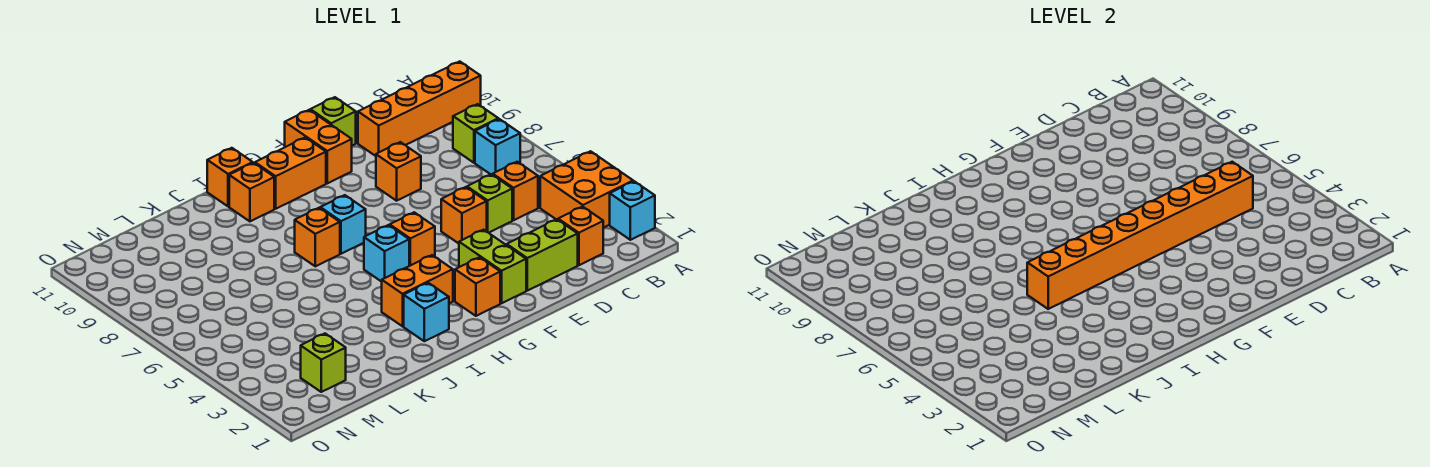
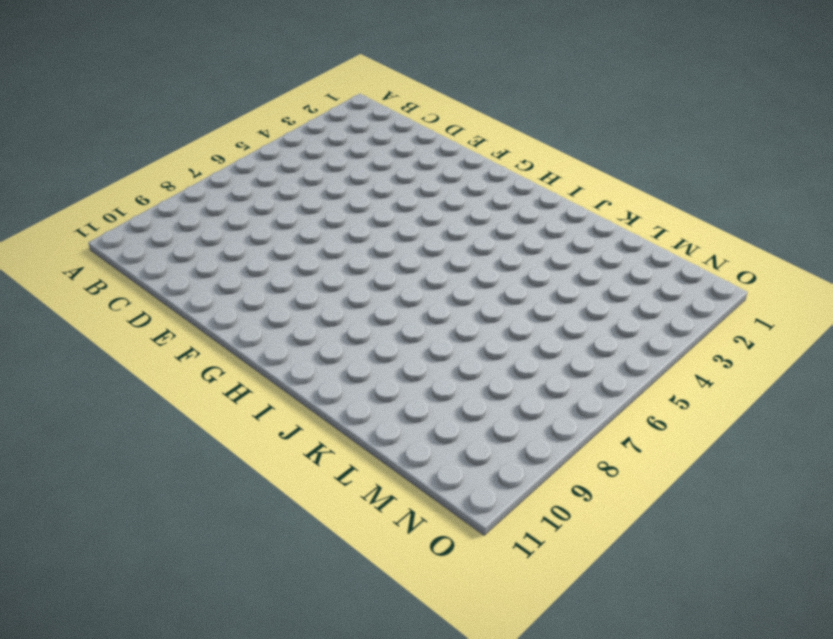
none -> cyan brick A2 level 1
none -> orange brick A3:B4 level 1
none -> orange brick A10:D10 level 1

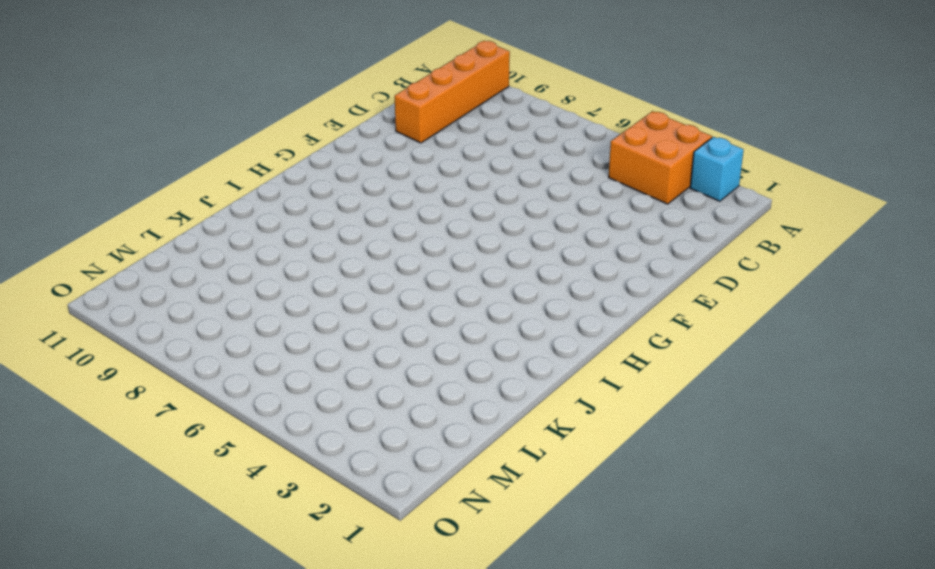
none -> cyan brick B7 level 1
none -> lime brick B8 level 1
none -> orange brick C2 level 1

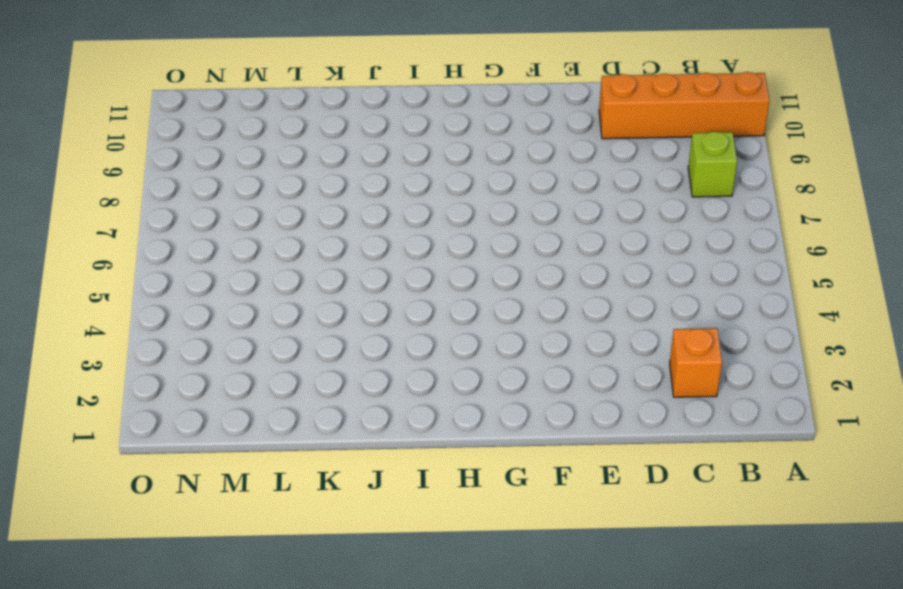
none -> cyan brick A2 level 1
none -> orange brick A3:B4 level 1
none -> cyan brick B7 level 1

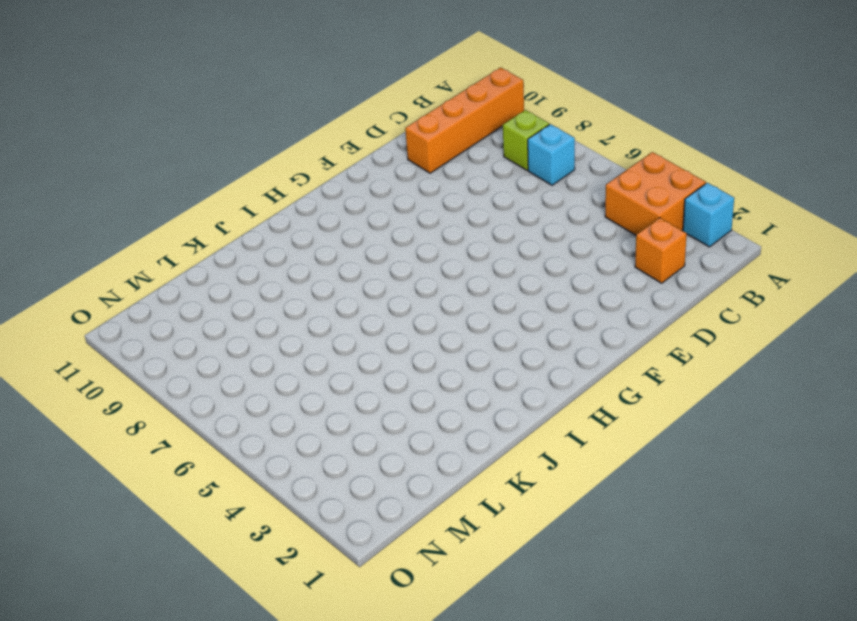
none -> orange brick C5 level 1
none -> lime brick D2:E2 level 1
none -> lime brick D5 level 1

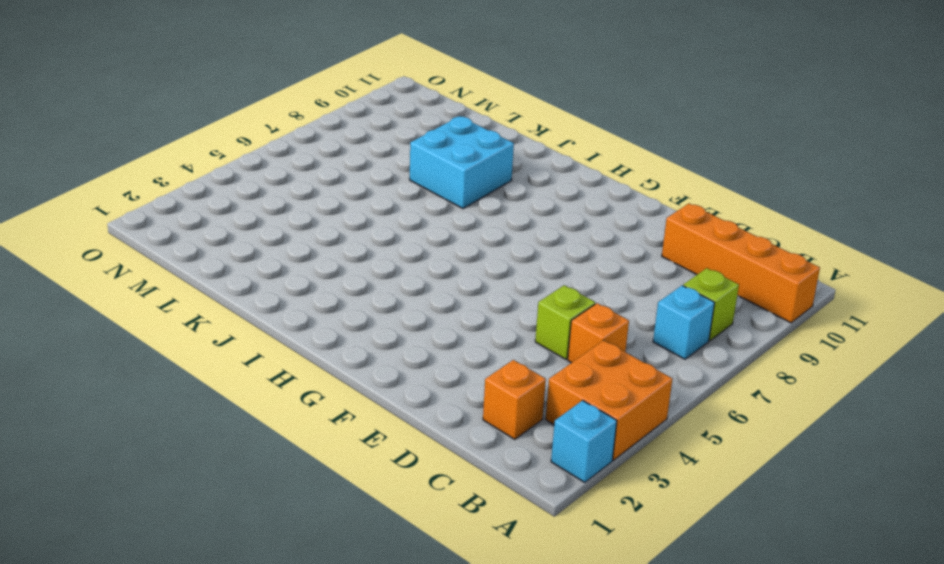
cyan brick J8:K9 level 1 -> none
none -> lime brick D2:E2 level 1
none -> orange brick E5 level 1
none -> orange brick E8 level 1

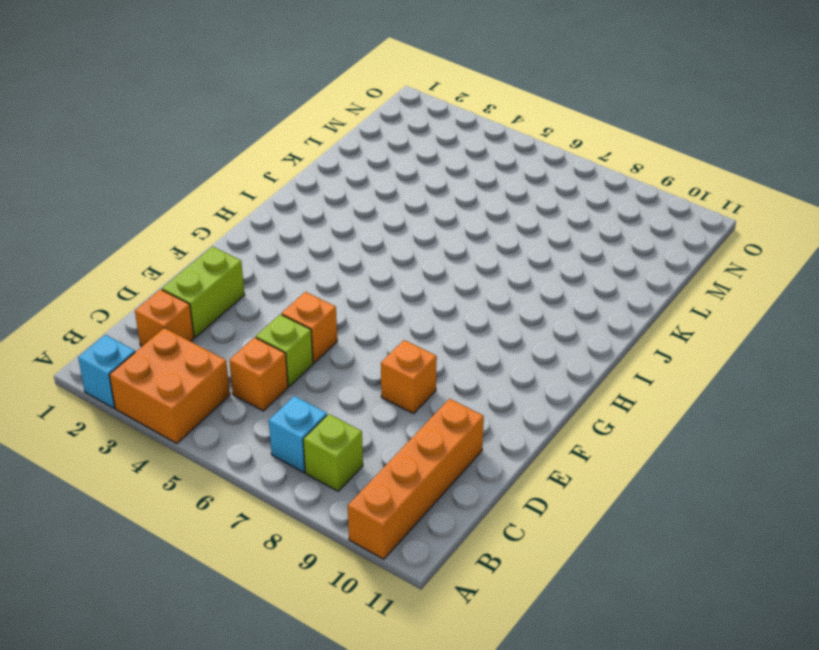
none -> lime brick E11 level 1
none -> lime brick F2:F3 level 1
none -> orange brick F10:F11 level 1

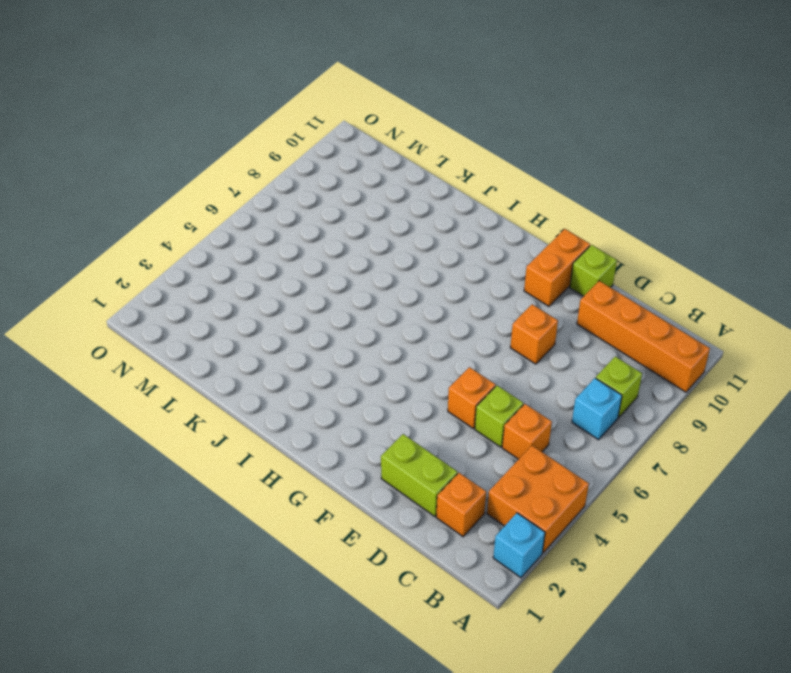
none -> lime brick F2:F3 level 1
none -> orange brick G2 level 1
none -> orange brick G5 level 1

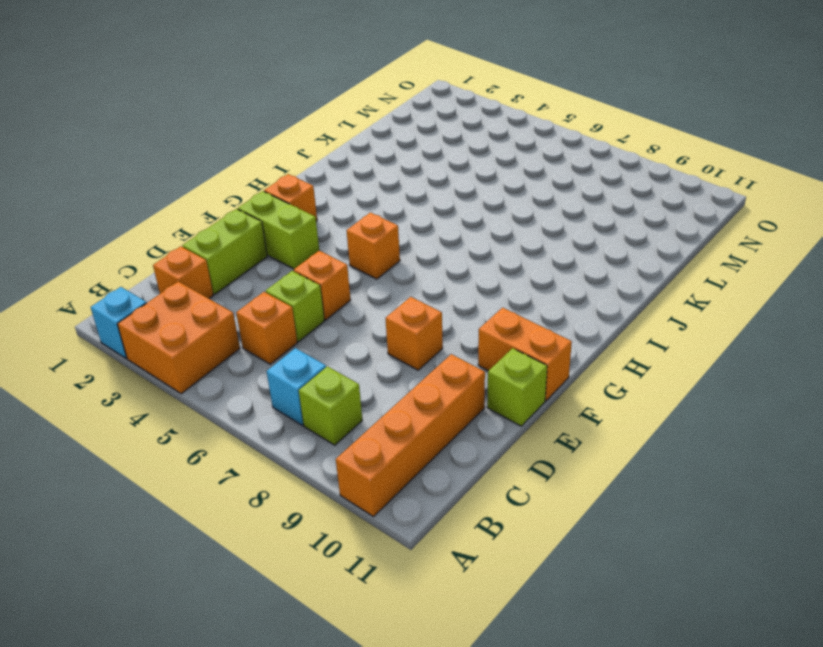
none -> orange brick G10:H10 level 1
none -> orange brick H3:I3 level 1
none -> cyan brick H5 level 1

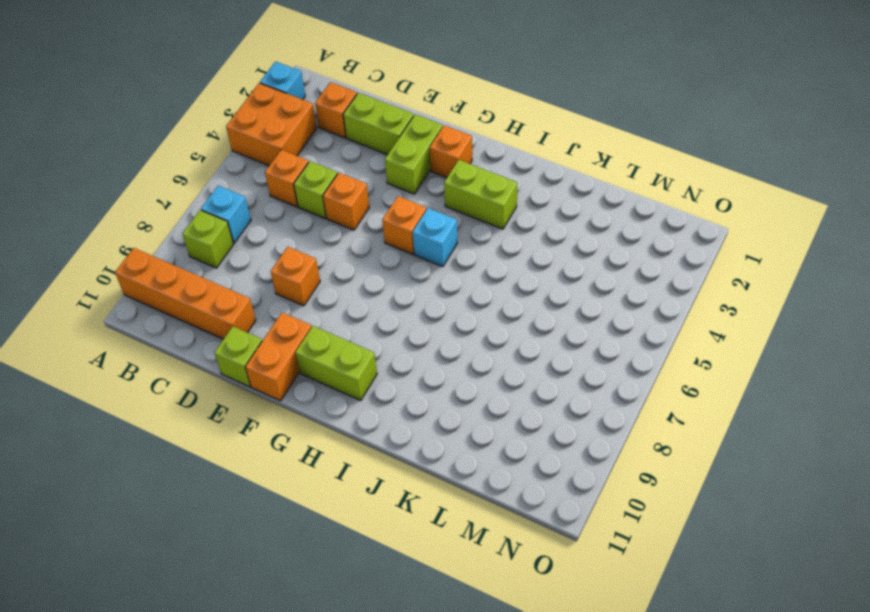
lime brick G10:H10 level 1 -> orange brick G10:H10 level 1
lime brick H3:I3 level 1 -> orange brick H3:I3 level 1
none -> cyan brick H7 level 1
none -> cyan brick I2 level 1
none -> orange brick I7 level 1

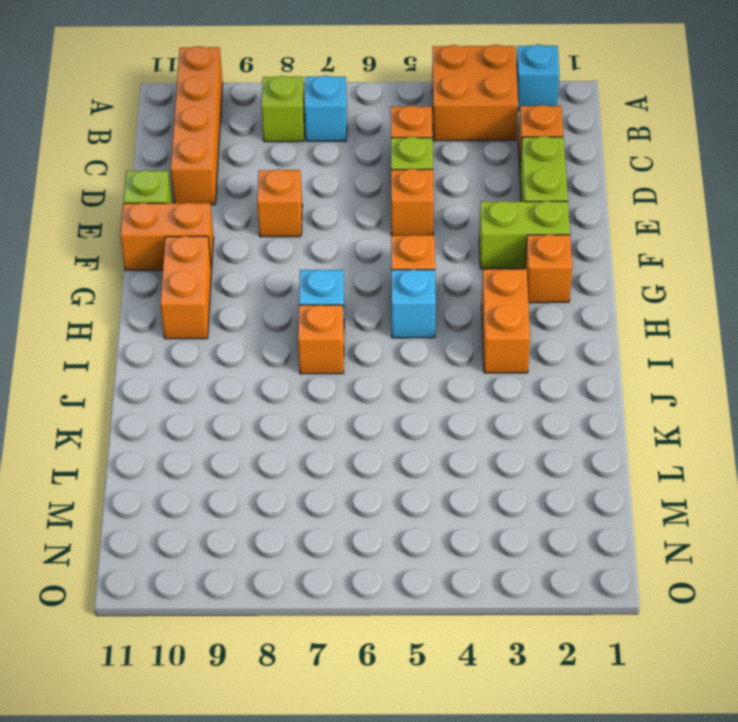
none -> cyan brick I2 level 1
none -> orange brick I10 level 1
none -> orange brick I11 level 1

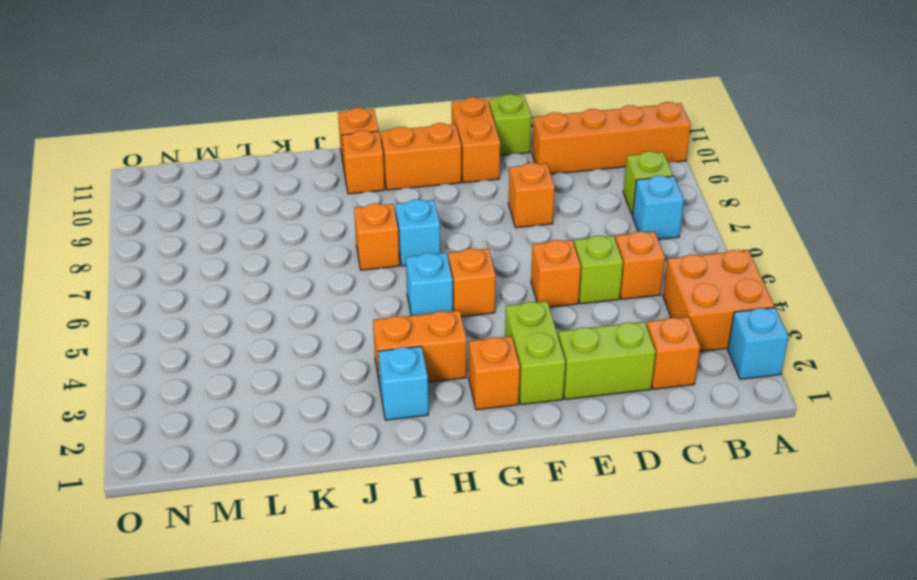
none -> lime brick M2 level 1
none -> orange brick C5:J5 level 2

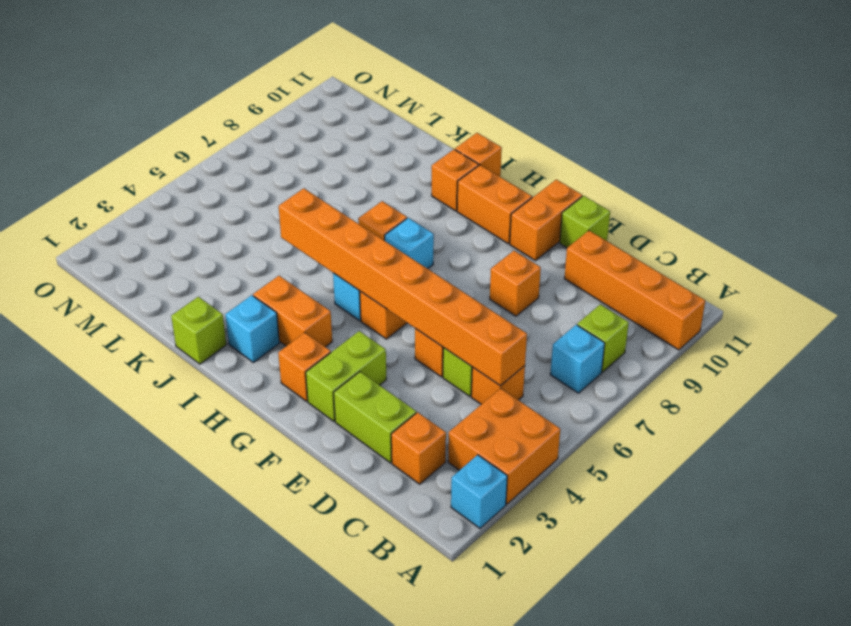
lime brick J1 level 1 -> lime brick M2 level 1

